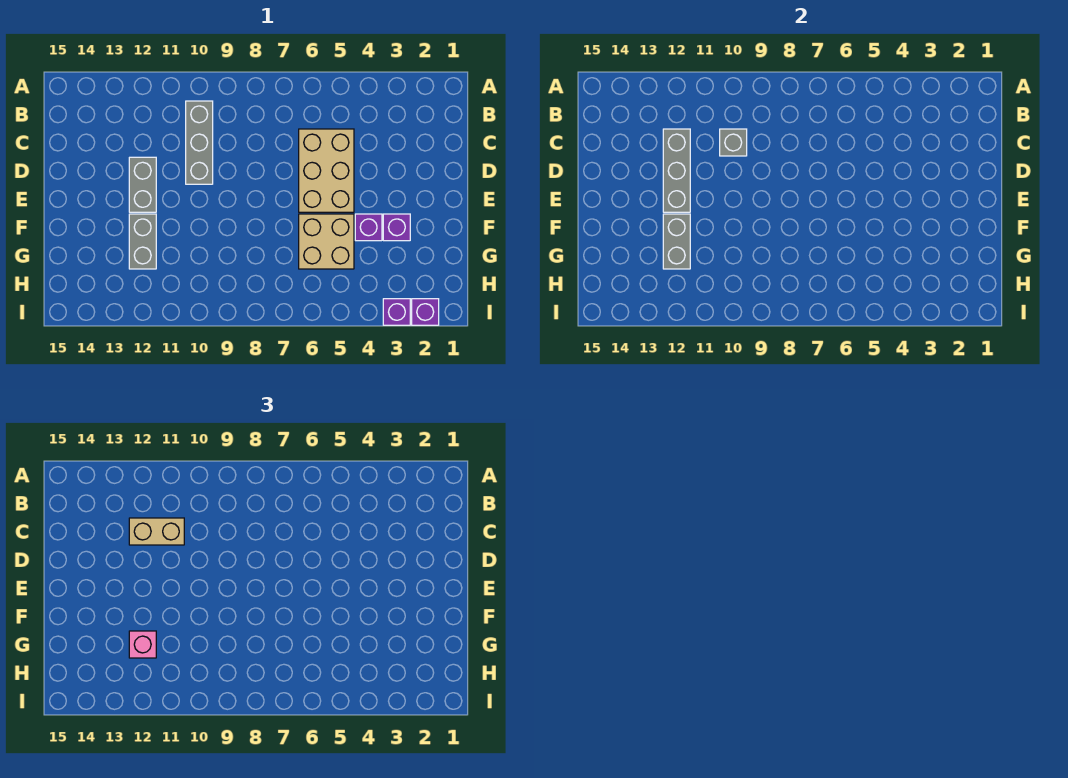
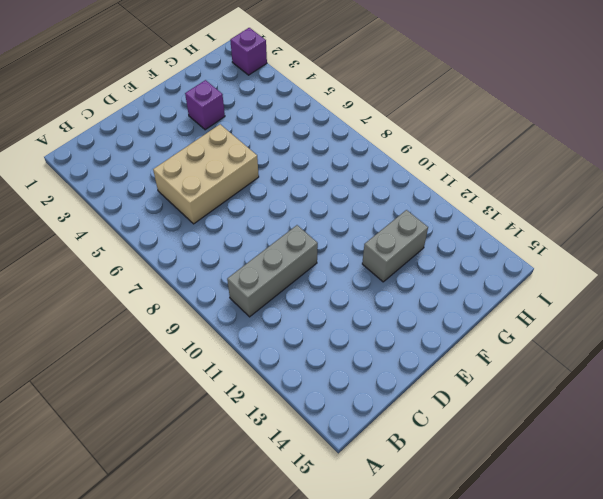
none -> grey brick D12:E12 level 1
none -> purple brick F4 level 1
none -> tan brick F5:G6 level 1

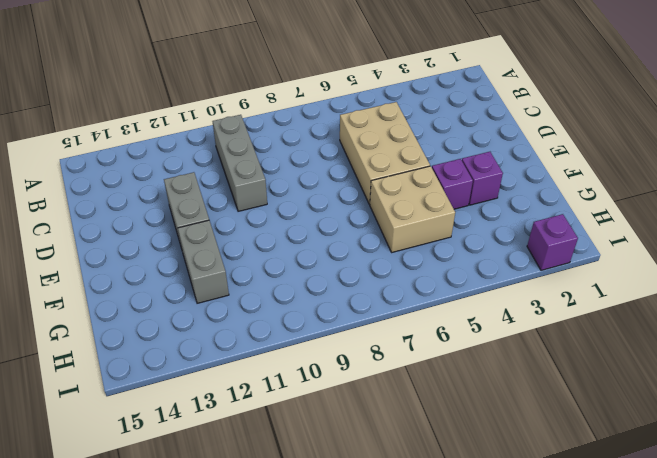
none -> purple brick I3 level 1
none -> grey brick C10 level 2
none -> grey brick C12:E12 level 2

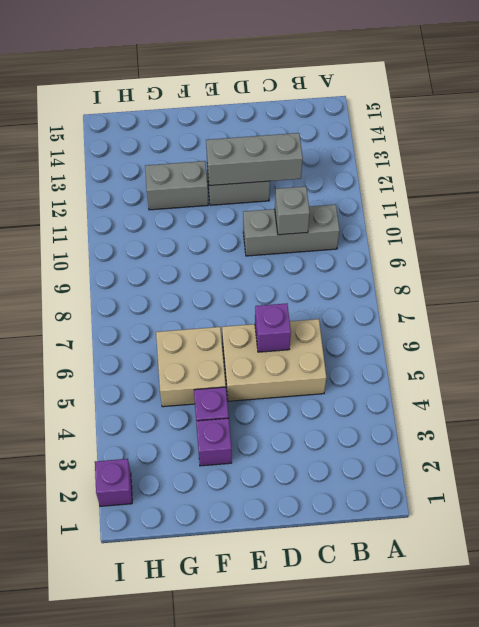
purple brick D6 level 2 -> purple brick I3 level 1
none -> grey brick F12:G12 level 2
none -> tan brick C11:C12 level 3
none -> pink brick G12 level 3

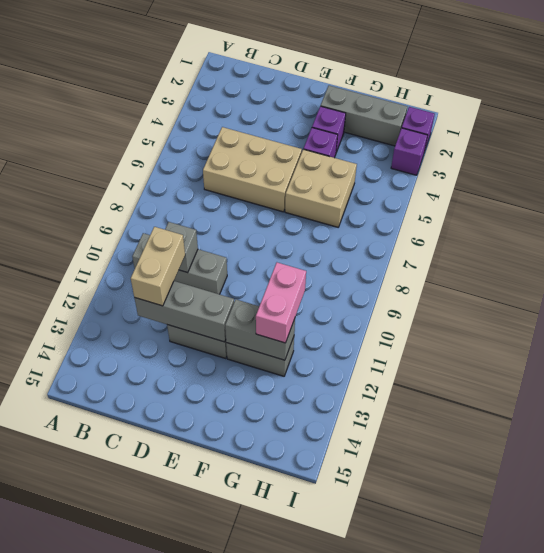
grey brick F2:H2 level 1 -> none
pink brick G11:G12 level 3 -> pink brick G12 level 3

